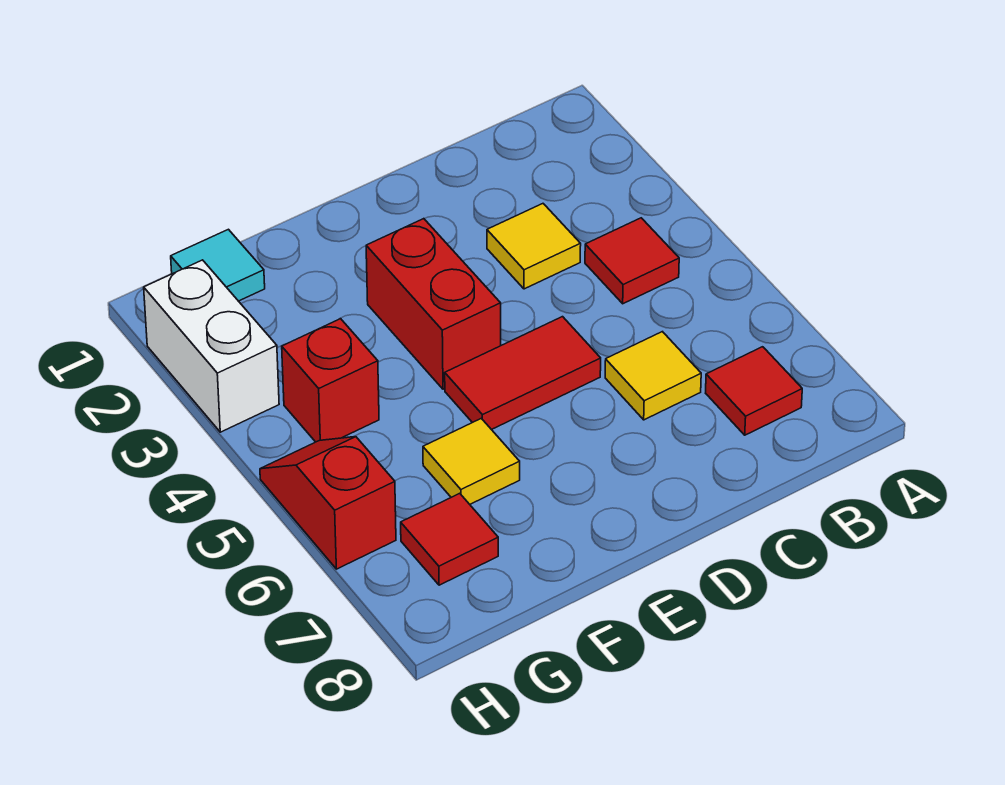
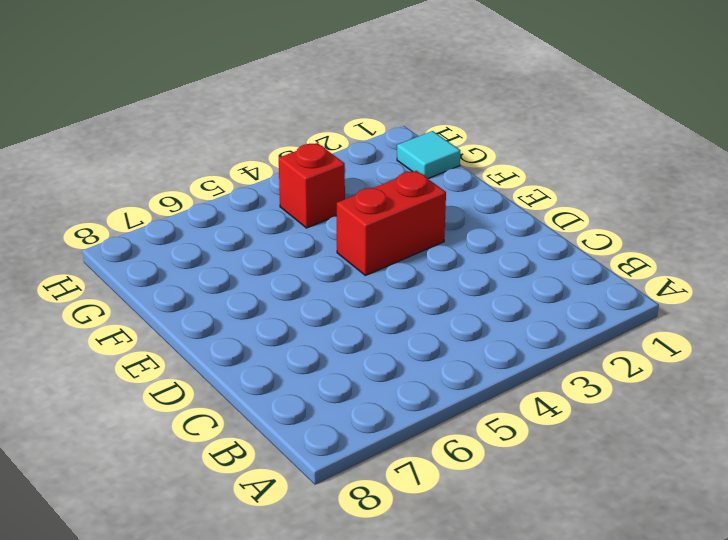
none -> red tile B4 level 1
none -> red tile B7 level 1
none -> yellow tile C3 level 1

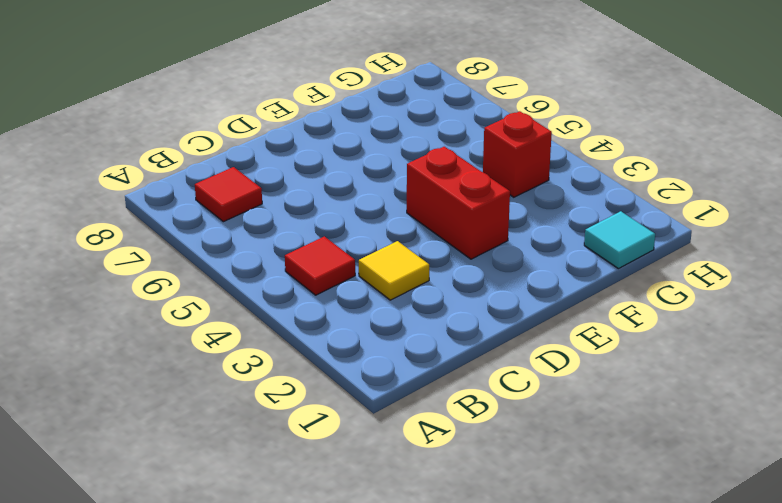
none -> yellow tile C6 level 1
none -> red tile D5:E5 level 1
none -> yellow tile F6 level 1

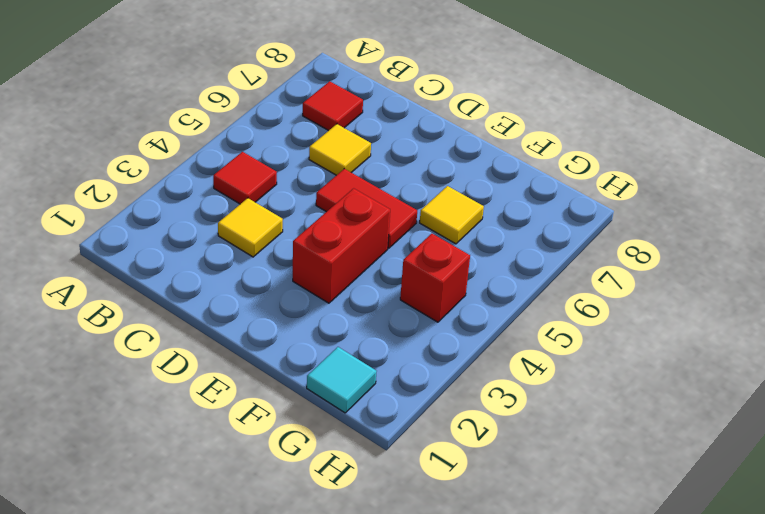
none -> red tile G7 level 1
none -> white brick H2:H3 level 1
none -> red slope H5:H6 level 1 top 6

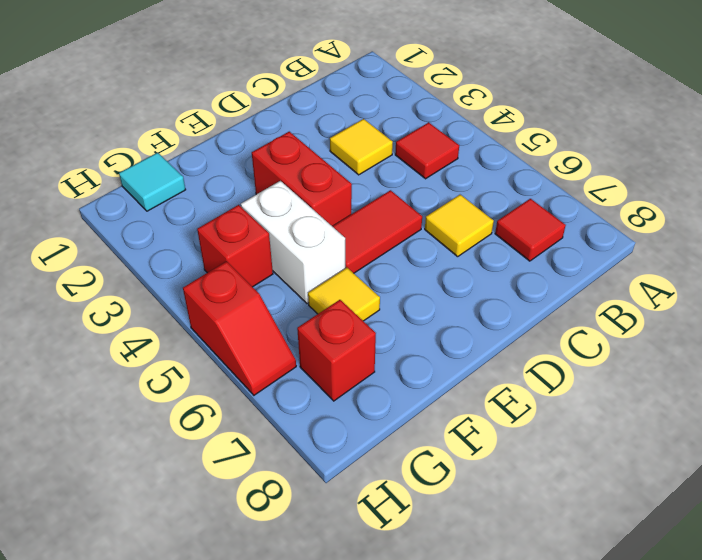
white brick F4:F5 level 1 -> white brick H2:H3 level 1
red brick G7 level 1 -> red tile G7 level 1
red slope H5:H6 level 1 top 5 -> red slope H5:H6 level 1 top 6

